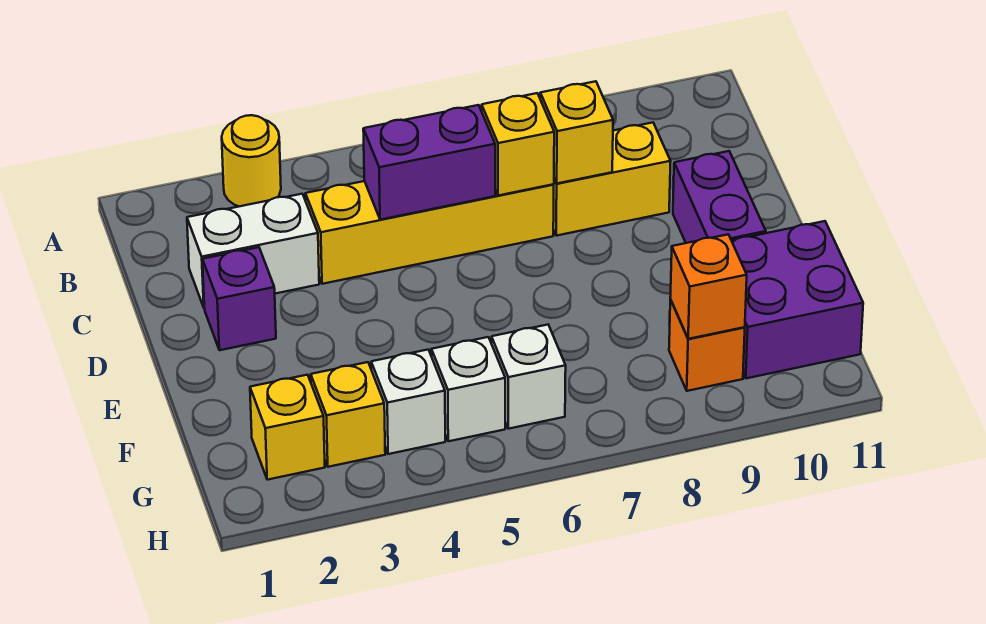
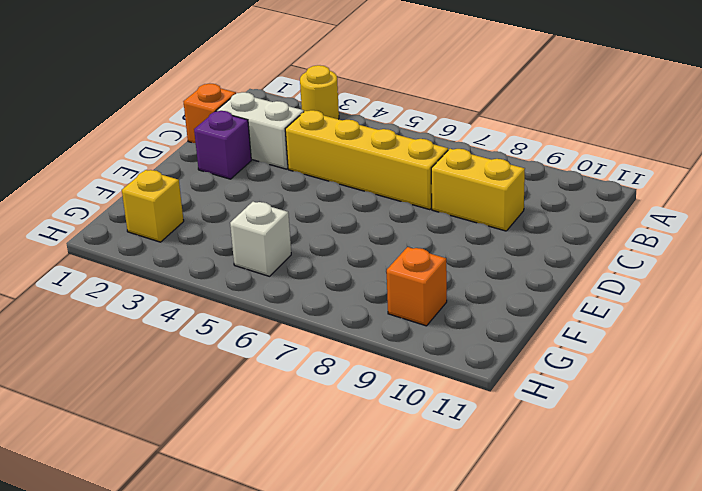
orange brick C1 level 1 -> orange brick G9 level 2
none -> purple brick D10:E10 level 1
none -> purple brick F10:G11 level 1
none -> yellow brick G3 level 1

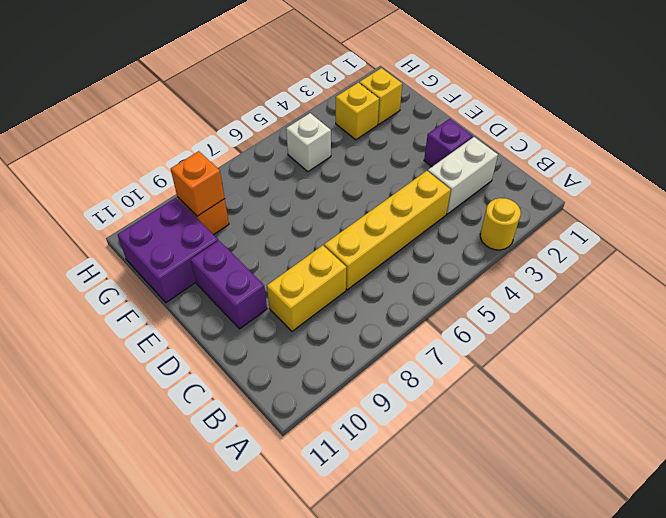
none -> white brick G4 level 1
none -> white brick G6 level 1
none -> purple brick C5:C6 level 2

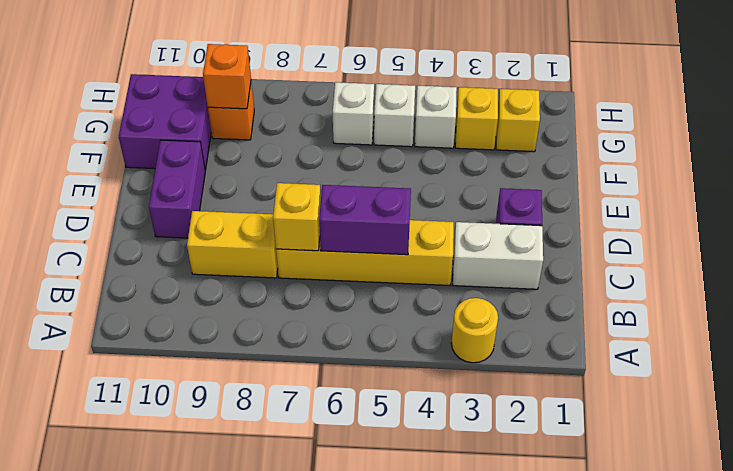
none -> yellow brick C8 level 2

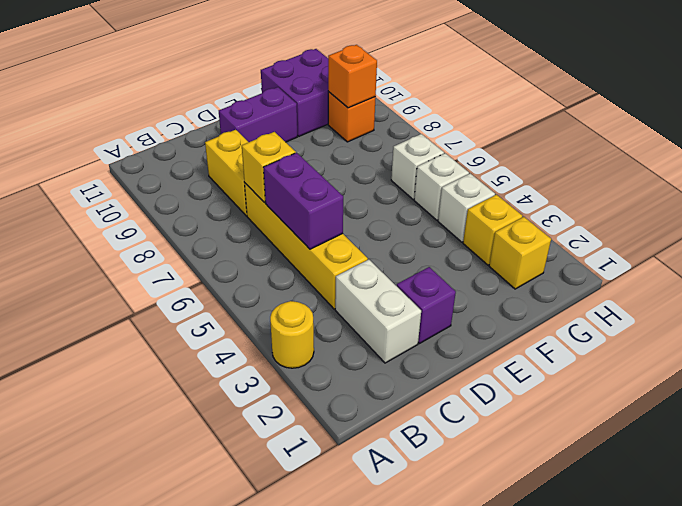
none -> yellow brick C8 level 2

